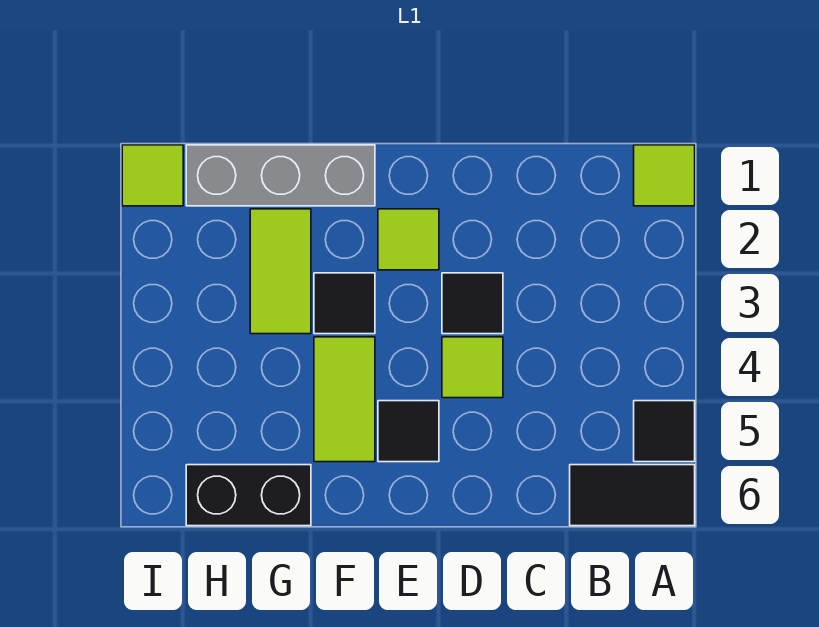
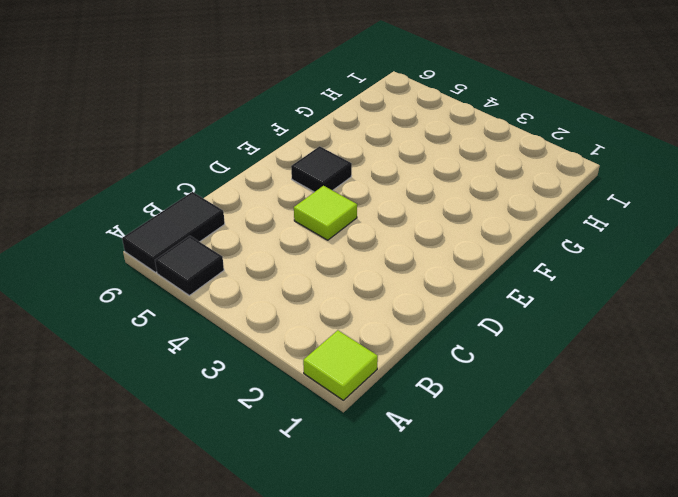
none -> black tile D3 level 1
none -> lime tile E2 level 1
none -> grey brick F1:H1 level 1

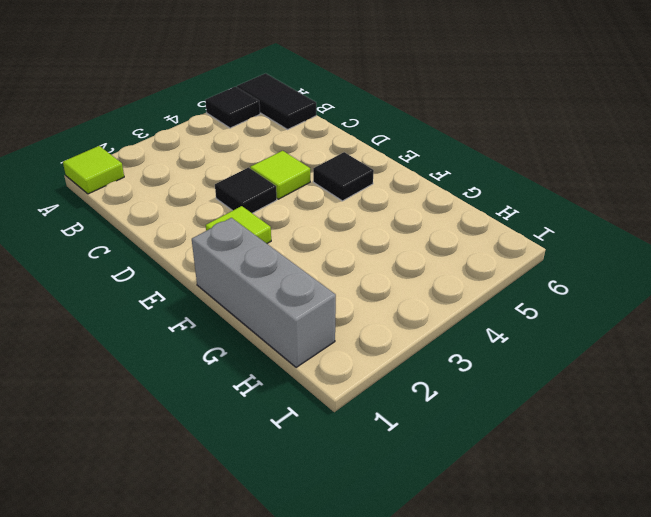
none -> black tile F3 level 1
none -> lime tile F4:F5 level 1
none -> lime tile G2:G3 level 1

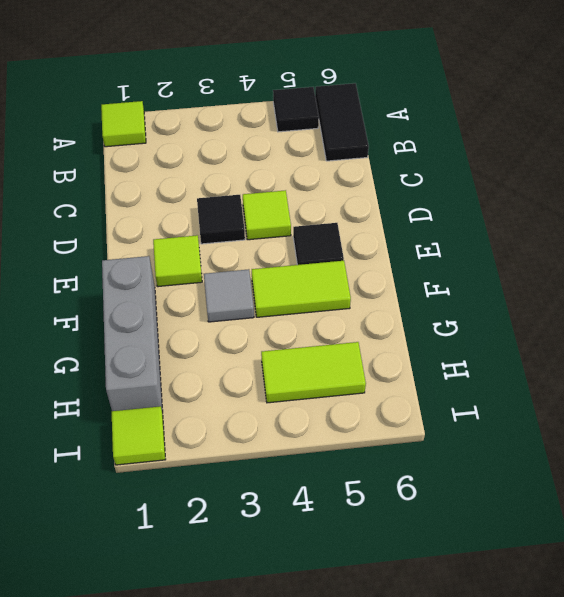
grey tile F3 level 1 -> black tile F3 level 1
lime tile H4:H5 level 1 -> lime tile G2:G3 level 1
none -> black brick G6:H6 level 1

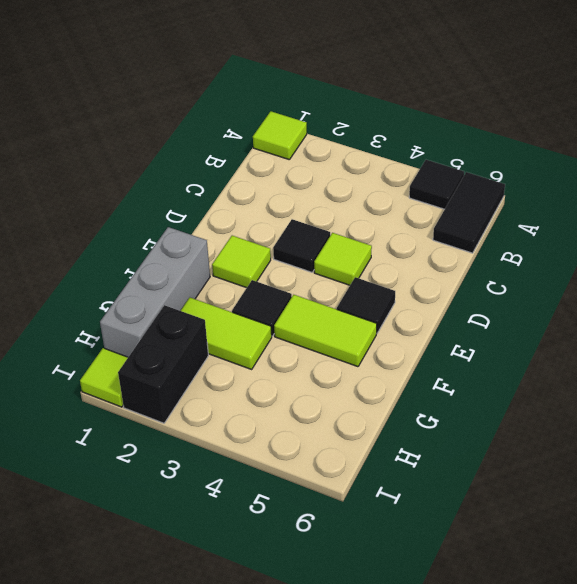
black brick H2:I2 level 1 -> black brick G6:H6 level 1

